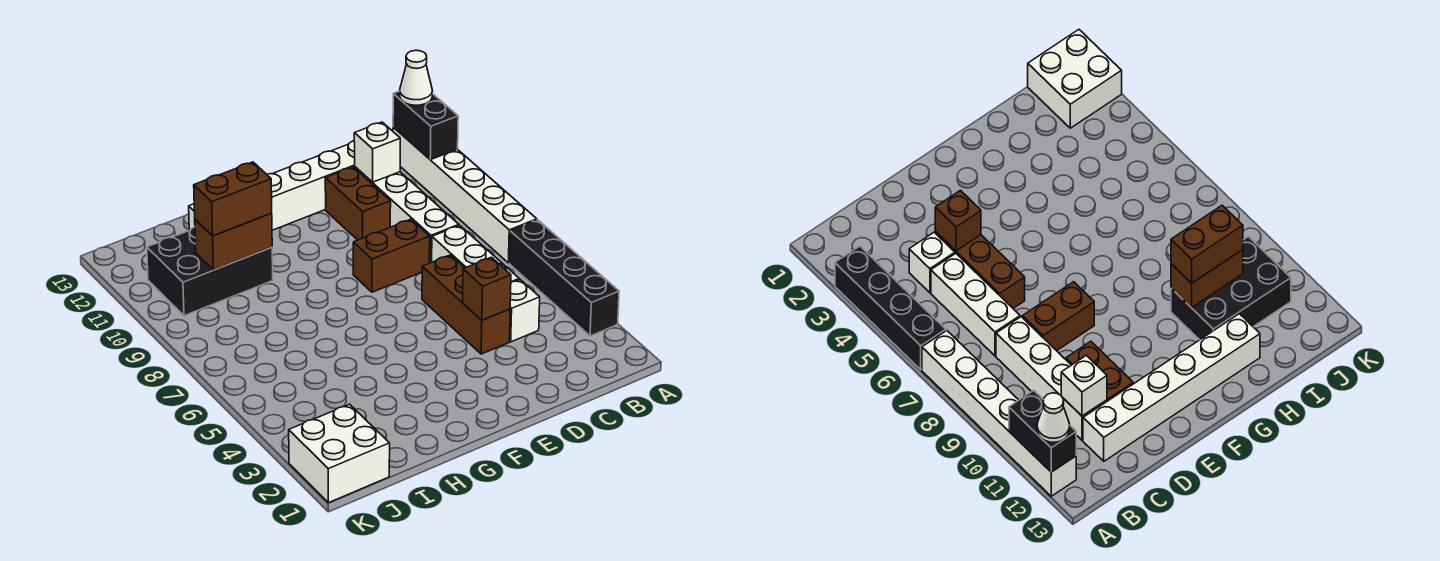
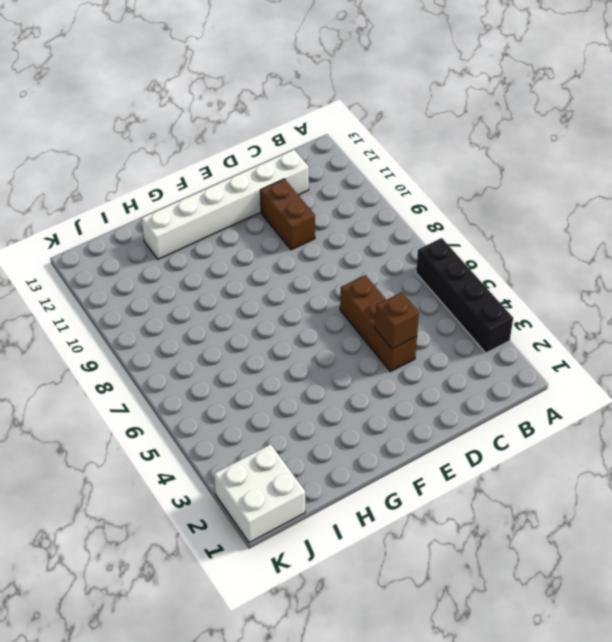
none -> white brick A7:A12 level 1
none -> white brick C4 level 1
none -> white brick C5:C7 level 1

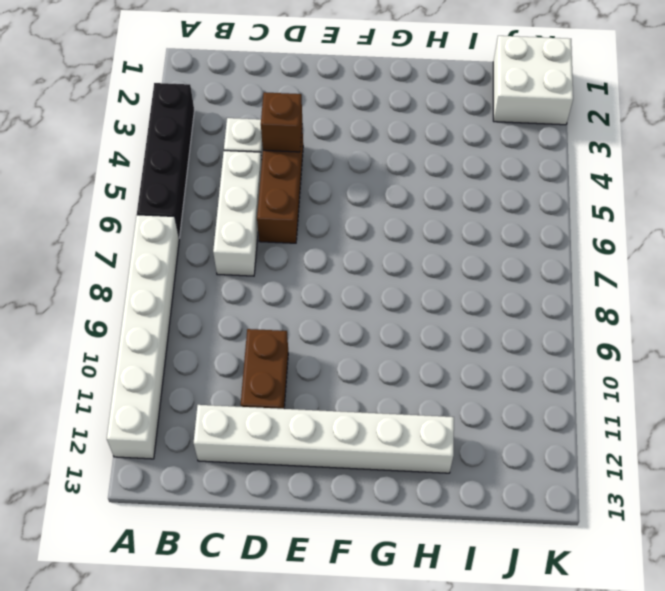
none -> white brick C8:C11 level 1
none -> brown brick D8:E8 level 1
none -> black brick H10:J11 level 1

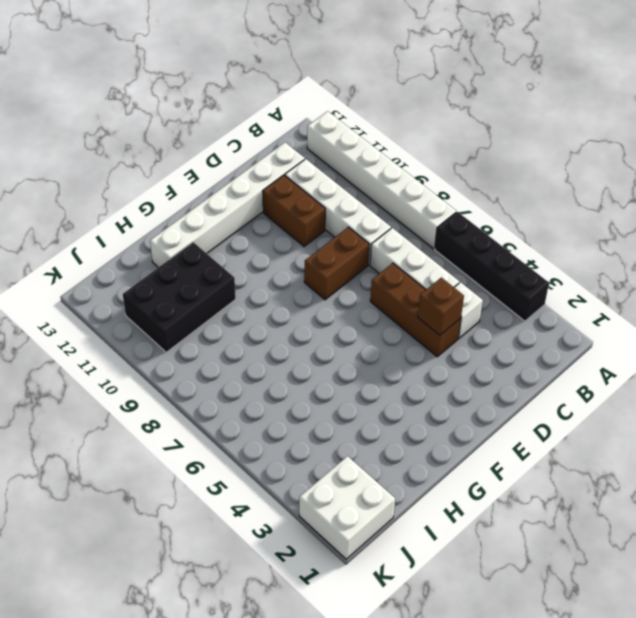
none -> black brick A11:A12 level 2
none -> white brick C11 level 2
none -> brown brick H10:I10 level 2

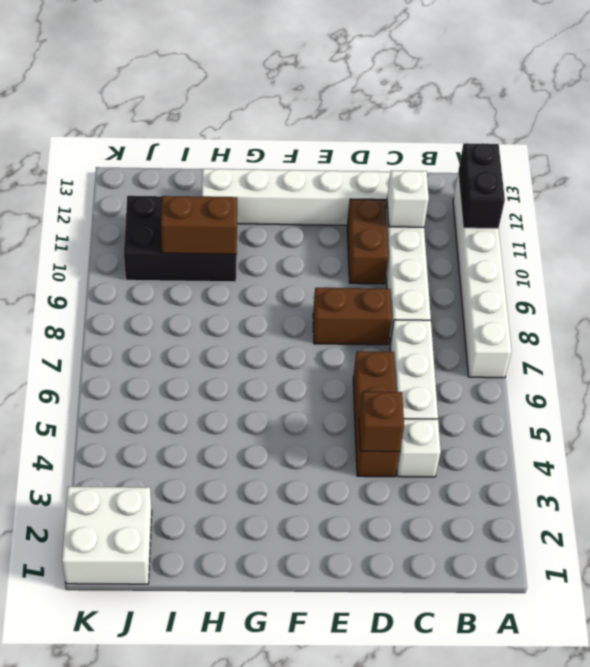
none -> black brick A3:A6 level 1
none -> white cone A12 level 3
none -> brown brick H10:I10 level 3

